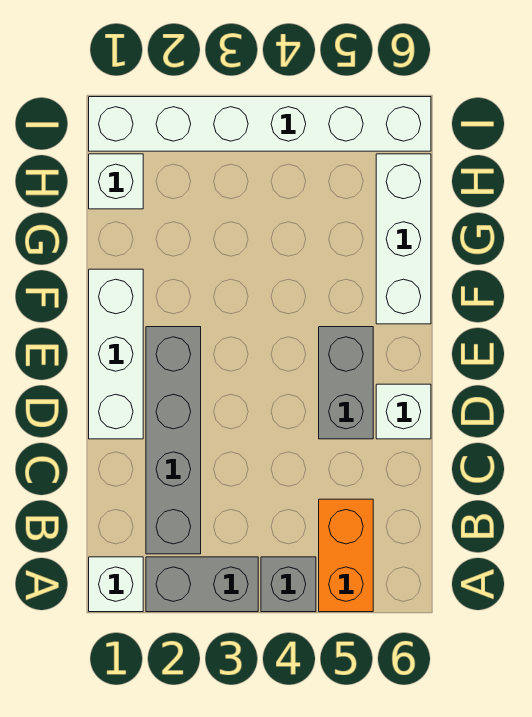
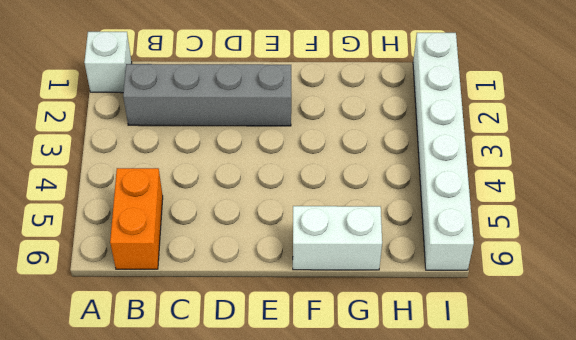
orange brick B5:B6 level 1 -> orange brick A5:B5 level 1
white brick F6:G6 level 1 -> white brick F6:H6 level 1
none -> grey brick A2:A3 level 1
none -> grey brick A4 level 1

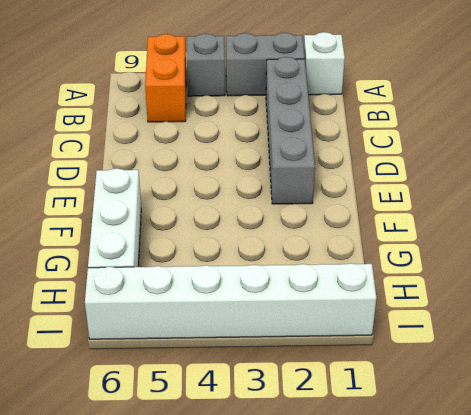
none -> white brick D1:F1 level 1
none -> grey brick D5:E5 level 1

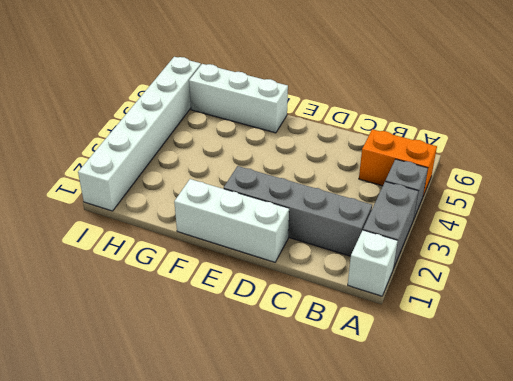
none -> grey brick D5:E5 level 1
none -> white brick D6 level 1

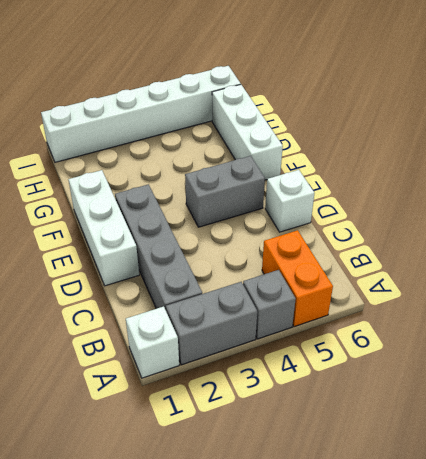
grey brick E4:E5 level 1 -> grey brick D5:E5 level 1
none -> white brick H1 level 1

